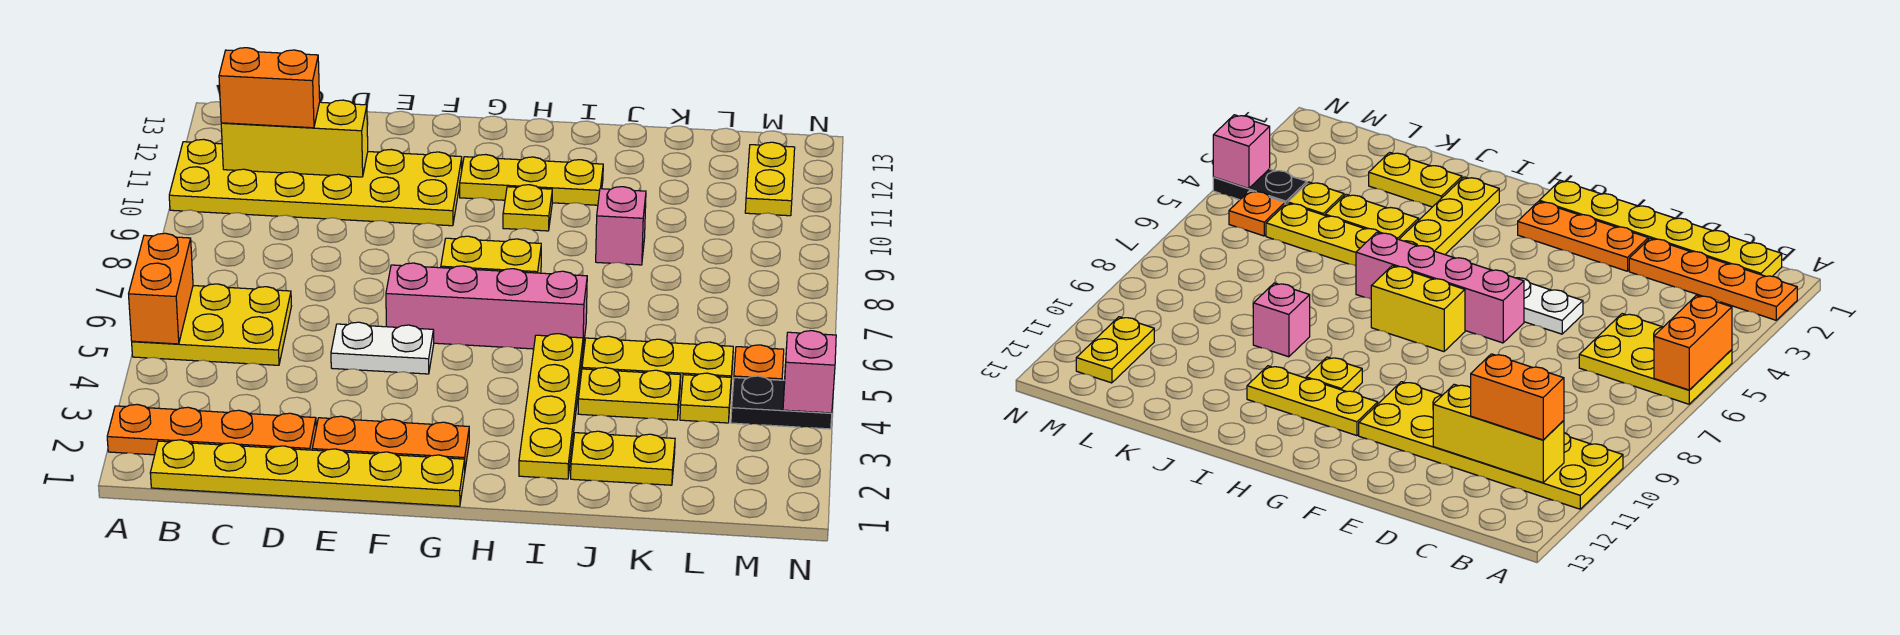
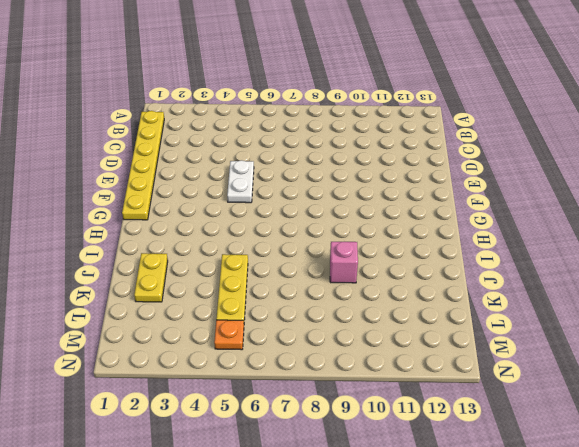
none -> orange plate A2:D2 level 1
none -> yellow plate A5:C6 level 1
none -> yellow plate A10:F11 level 1

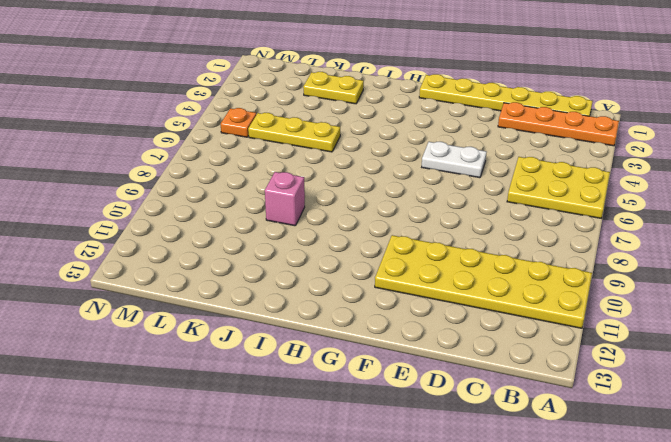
none -> orange plate E2:G2 level 1
none -> pink brick F6:I6 level 1
none -> yellow brick G7:H7 level 1

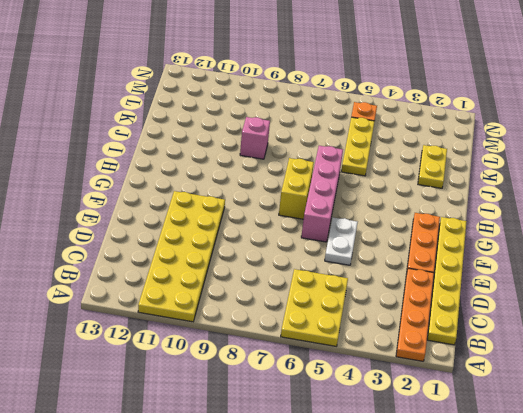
none -> yellow plate G11:I11 level 1
none -> yellow plate H10 level 1
none -> yellow plate I2:I5 level 1

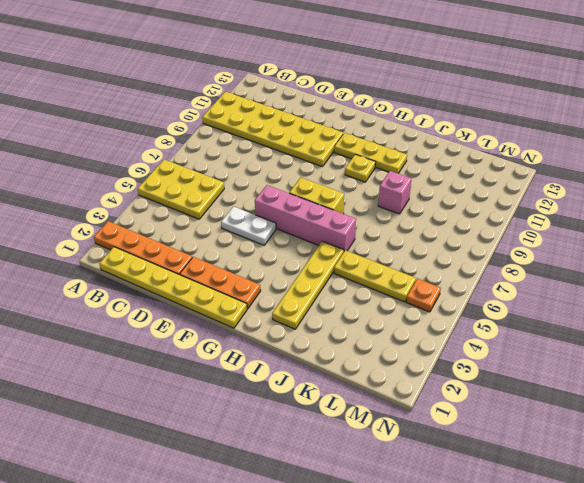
none -> yellow plate J2:K2 level 1
none -> yellow plate J4:K4 level 1
none -> yellow plate L4 level 1

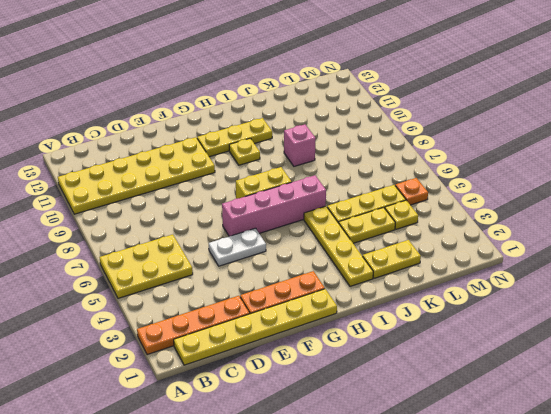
none -> black plate M4:N4 level 1
none -> yellow plate M11:M12 level 1
none -> orange brick A5:A6 level 2

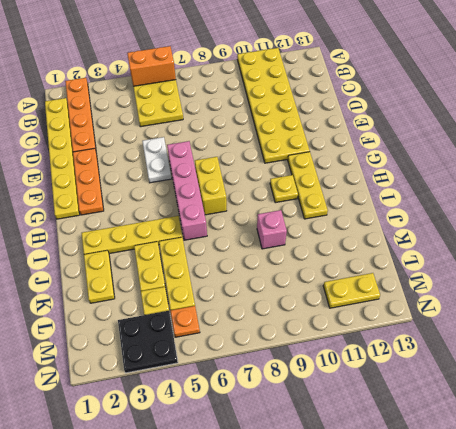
black plate M3:N4 level 1 -> black plate M4:N4 level 1
none -> yellow brick B11:D11 level 2
none -> pink brick N4 level 2
none -> orange brick B11:C11 level 3

